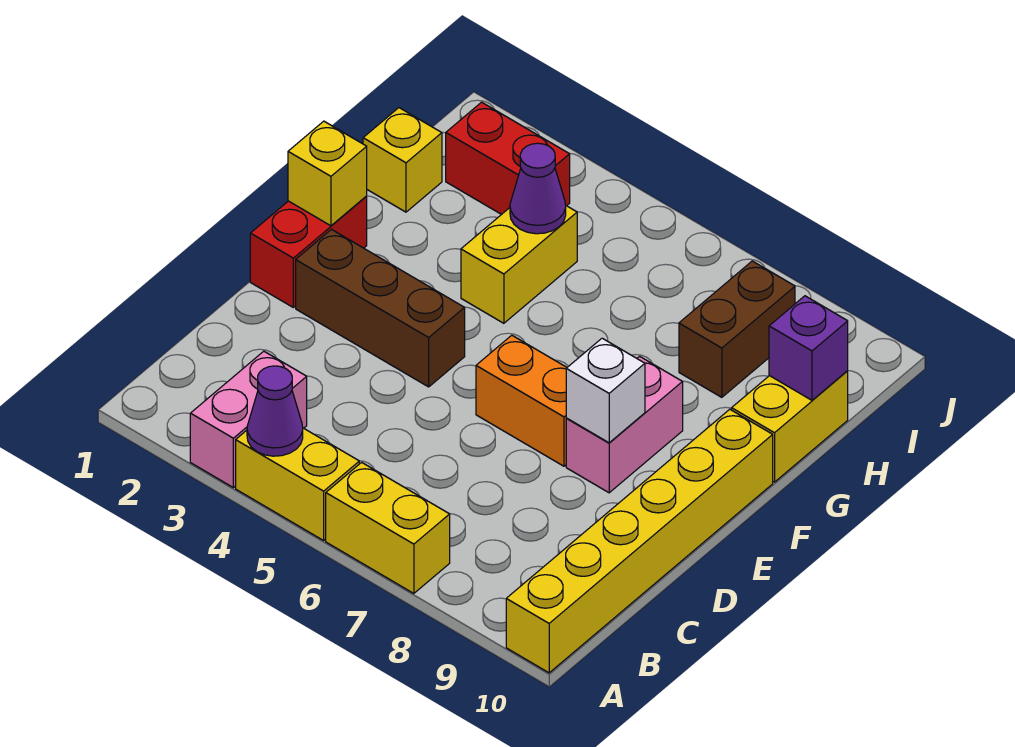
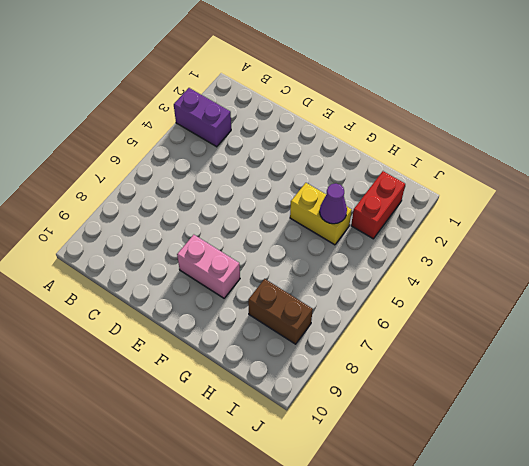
purple brick A3:B3 level 1 -> pink brick A3:B3 level 1
none -> yellow brick A4:A5 level 1
none -> yellow brick A6:A7 level 1
none -> yellow brick A10:F10 level 1

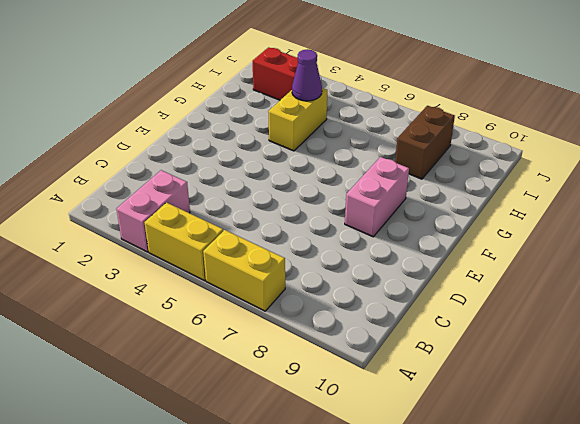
none -> yellow brick A10:F10 level 1
none -> red brick E1:F1 level 1
none -> brown brick E2:E4 level 1

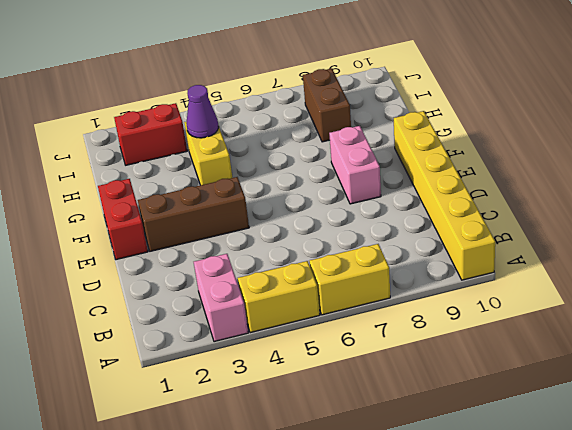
none -> orange brick E6:E7 level 1
none -> yellow brick G10:H10 level 1
none -> yellow brick H1 level 1

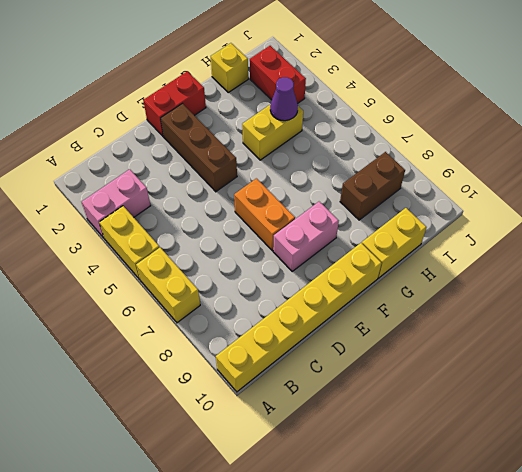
none -> purple cone A4 level 2
none -> white brick E8 level 2
none -> yellow brick F1 level 2

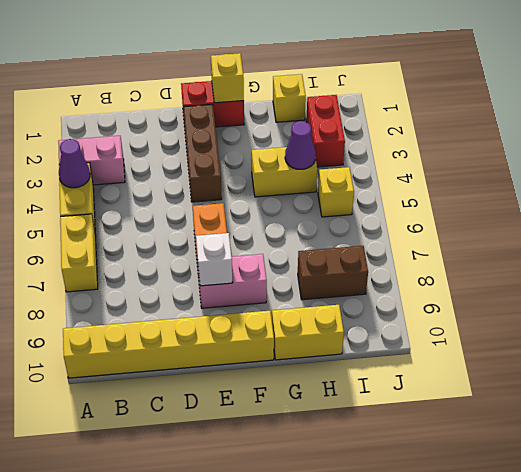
yellow brick I5 level 1 -> none
none -> purple brick H10 level 2

